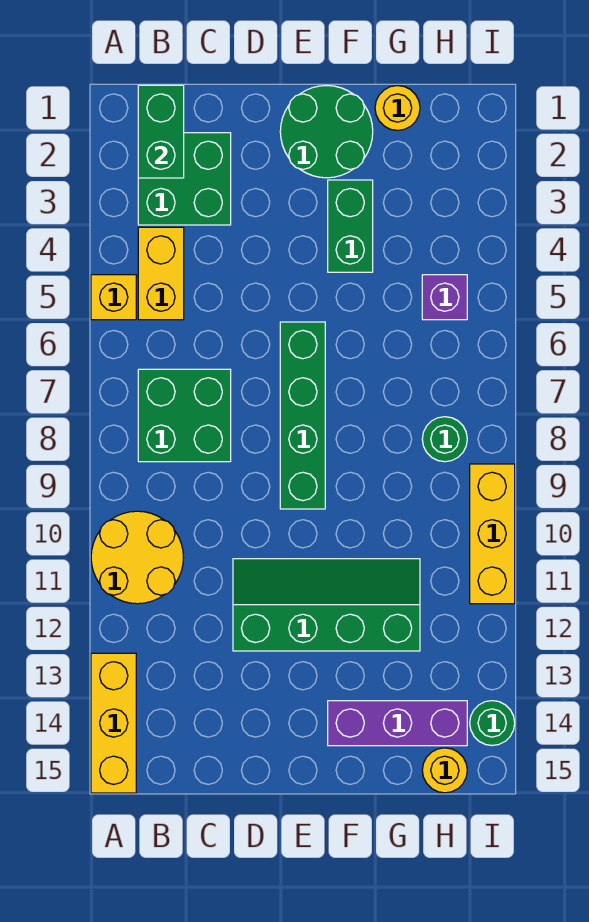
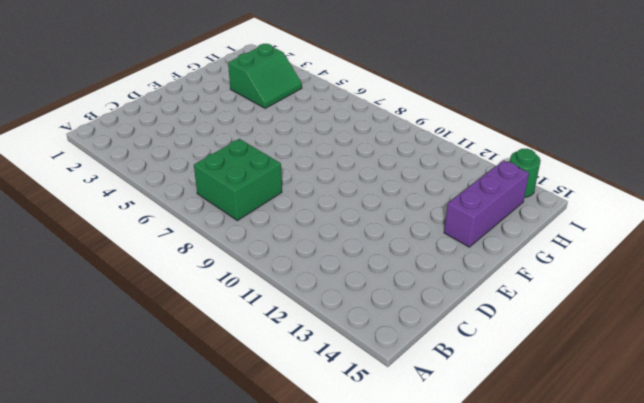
green slope G3:H4 level 1 top 3 -> none
none -> yellow brick A5 level 1
none -> yellow round brick A10:B11 level 1
none -> yellow brick A13:A15 level 1

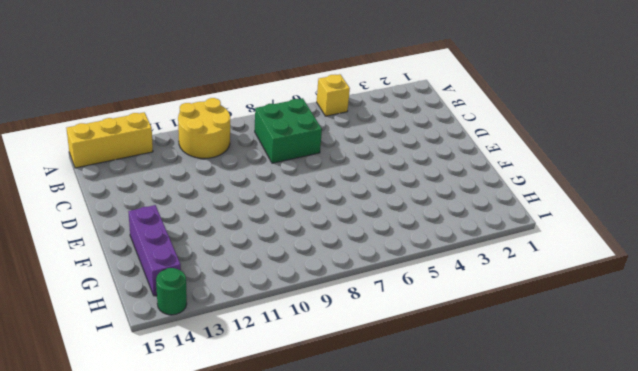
none -> green brick B2:C3 level 1
none -> yellow brick B4:B5 level 1
none -> green slope D11:G12 level 1 top 12

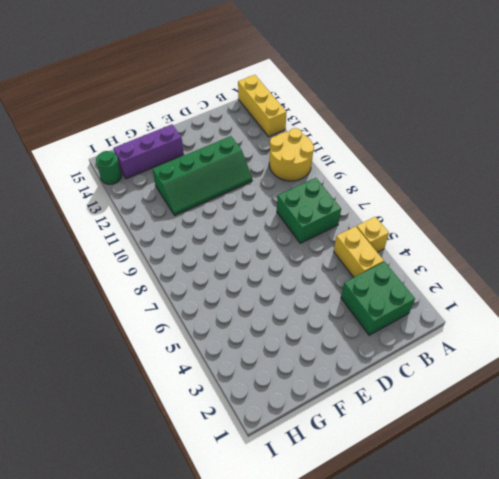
none -> green round brick E1:F2 level 1
none -> green brick E6:E9 level 1
none -> green brick F3:F4 level 1

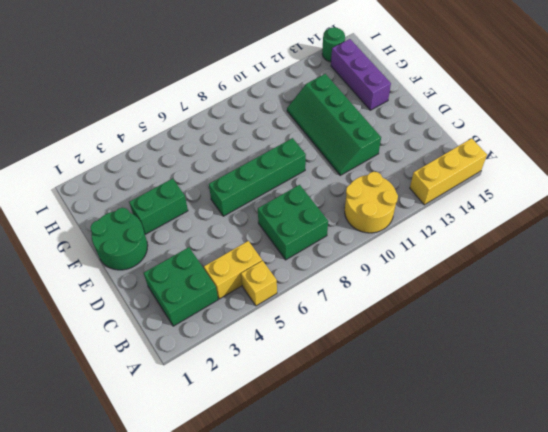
none -> yellow round brick G1 level 1
none -> purple brick H5 level 1
none -> green round brick H8 level 1

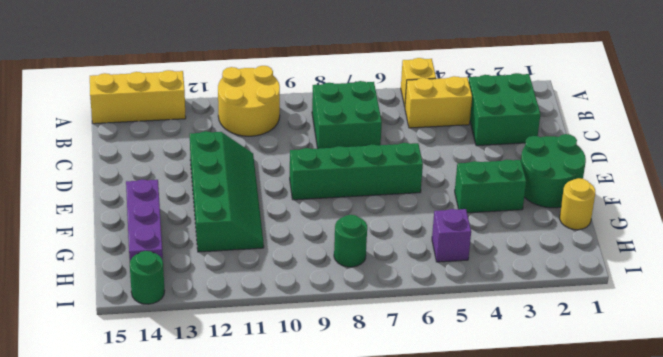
none -> yellow round brick H15 level 1
none -> yellow brick I9:I11 level 1
none -> green brick B1:B2 level 2

